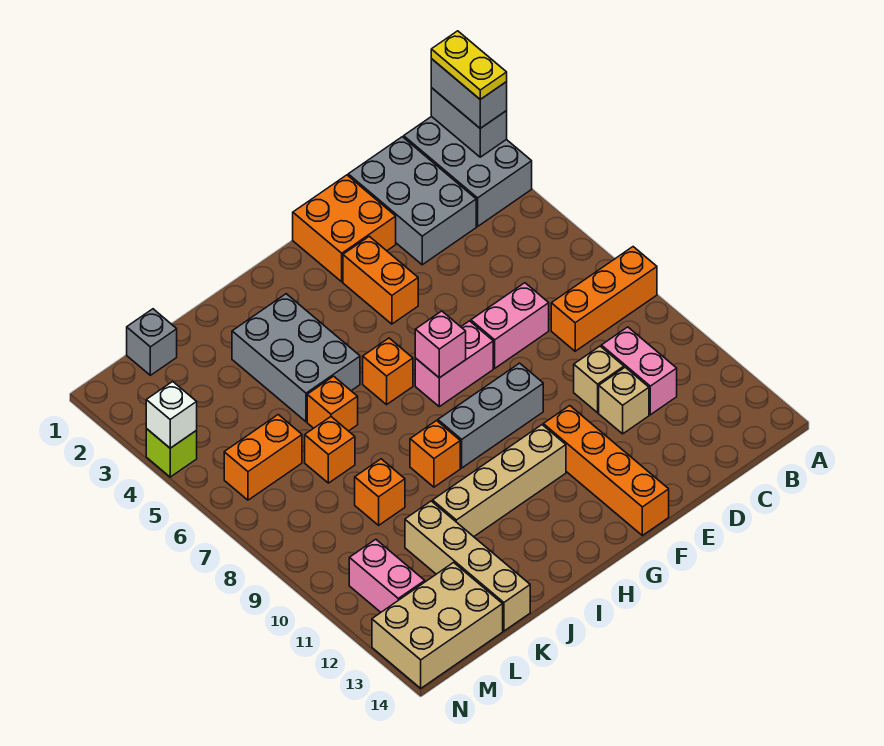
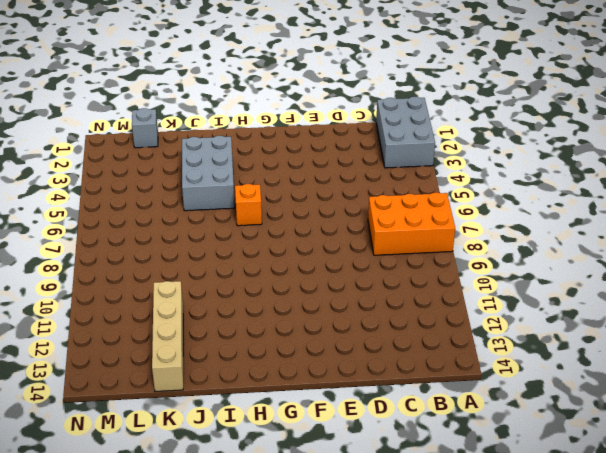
orange brick A7:C8 level 1 -> orange brick A8:C8 level 1
none -> grey brick C1:D3 level 1
none -> pink brick C10:C11 level 1
none -> pink brick D7:E7 level 1
none -> tan brick D10 level 1

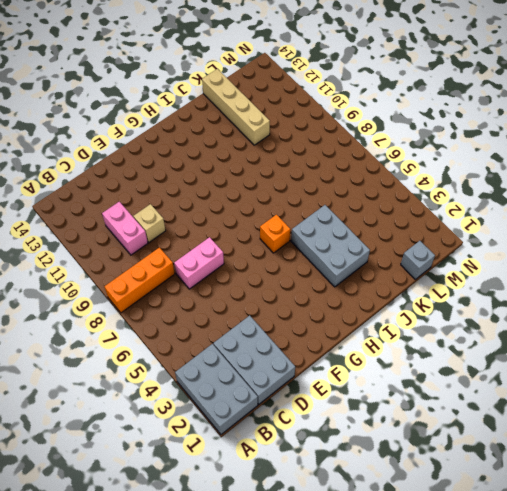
none -> tan brick D11 level 1
none -> orange brick E1:F2 level 1
none -> orange brick F3:F4 level 1
none -> pink brick F7:G7 level 1

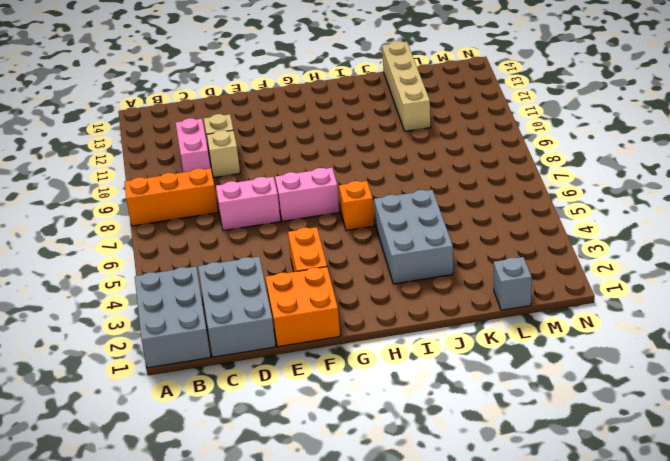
none -> grey brick F9:H9 level 1
none -> orange brick F11:F14 level 1
none -> tan brick G11:J11 level 1
none -> orange brick I9 level 1

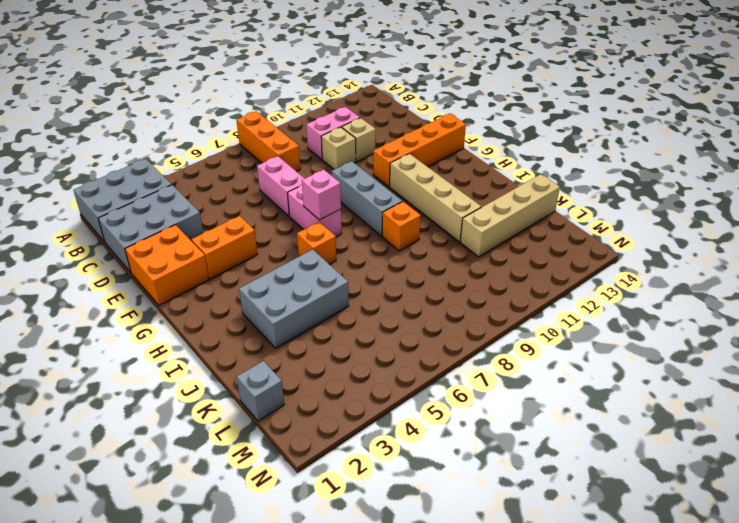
none -> orange brick J6 level 1
none -> orange brick K7 level 1
none -> orange brick K9 level 1
none -> orange brick L6:M6 level 1

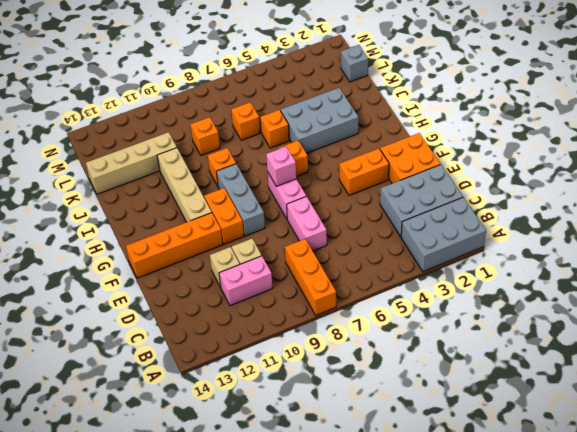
orange brick F10:G10 level 1 -> orange brick L6:M6 level 1
none -> tan brick L13:N14 level 1
none -> pink brick M11:M12 level 1
none -> lime brick N4 level 1
none -> grey brick A1:A2 level 2

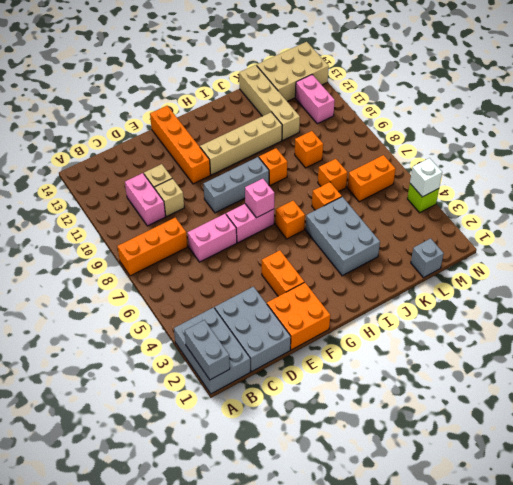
none -> grey brick A1:A2 level 3
none -> yellow plate A1:A2 level 4

